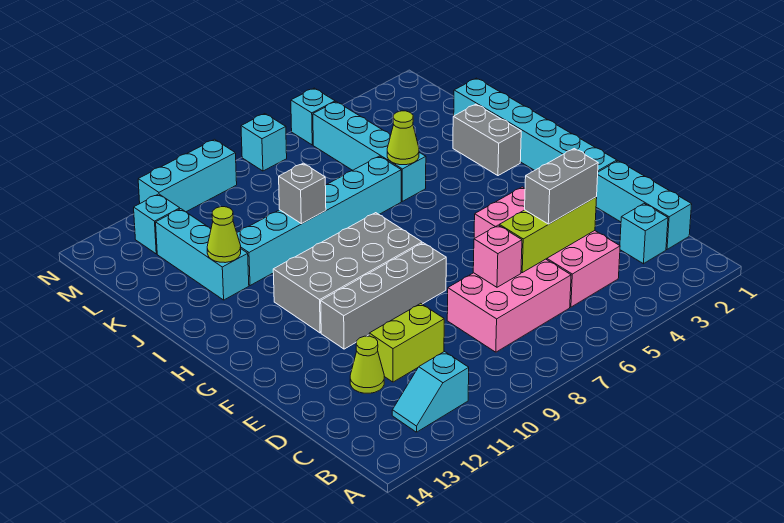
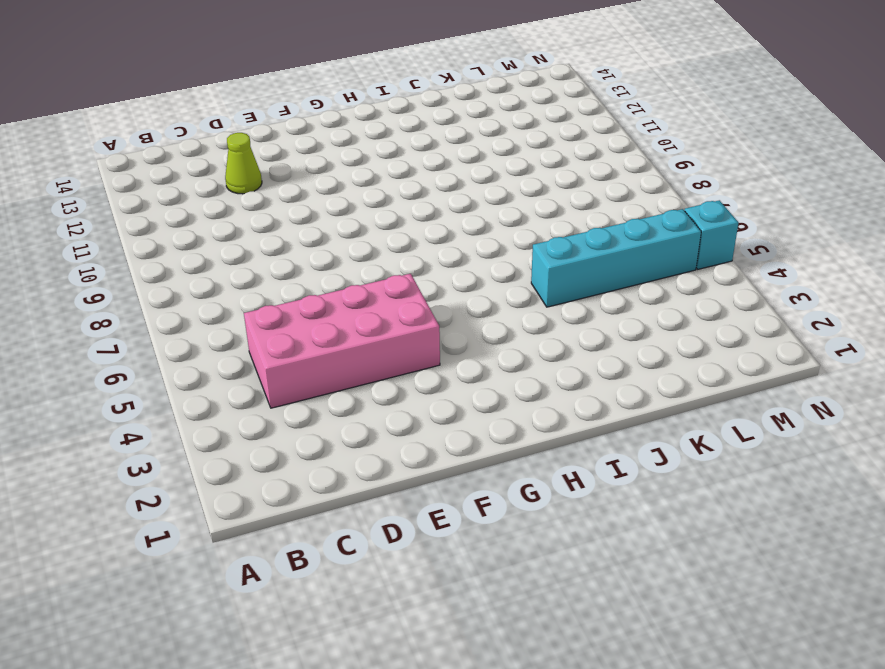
none -> cyan slope B11:B12 level 1 top 11
none -> cyan brick C1:E1 level 1
none -> cyan brick C2 level 1

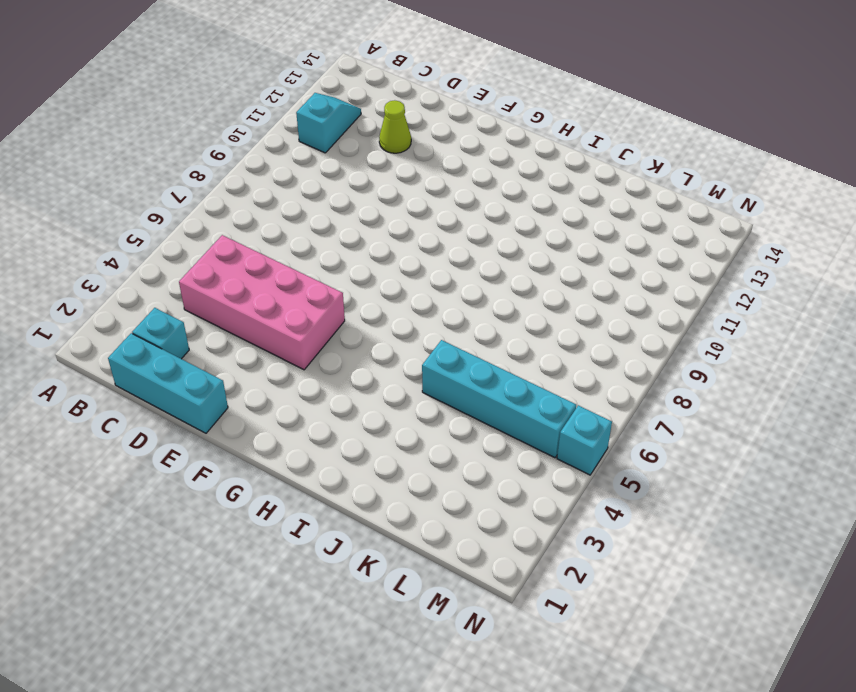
none -> pink brick C6:D8 level 1
none -> lime brick D10:D11 level 1
none -> cyan brick F1:K1 level 1

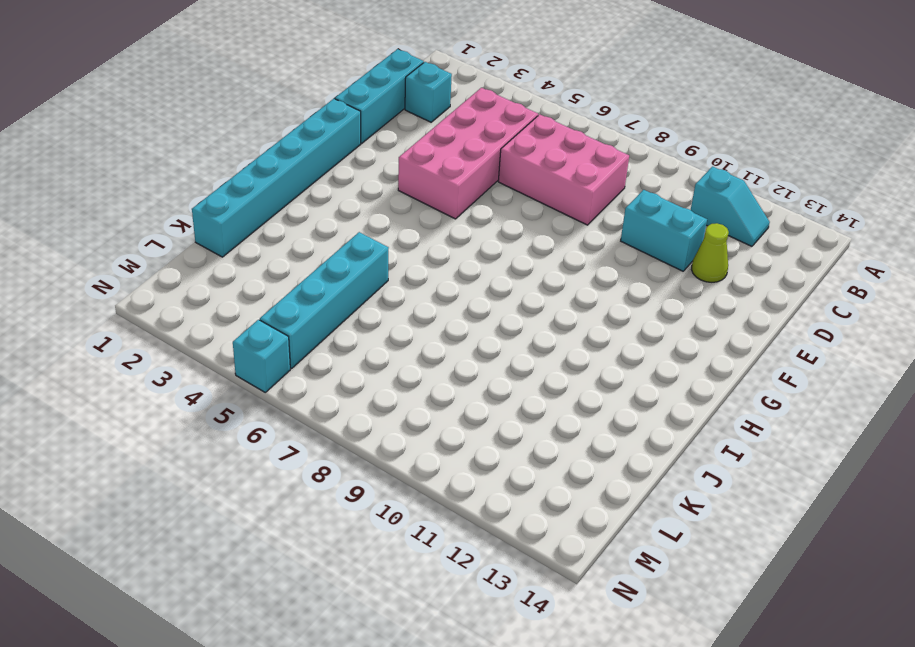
cyan brick D10:D11 level 1 -> lime brick D10:D11 level 1
none -> grey brick F8:F11 level 1
none -> grey brick G8:H11 level 1
none -> grey brick I2:J2 level 1

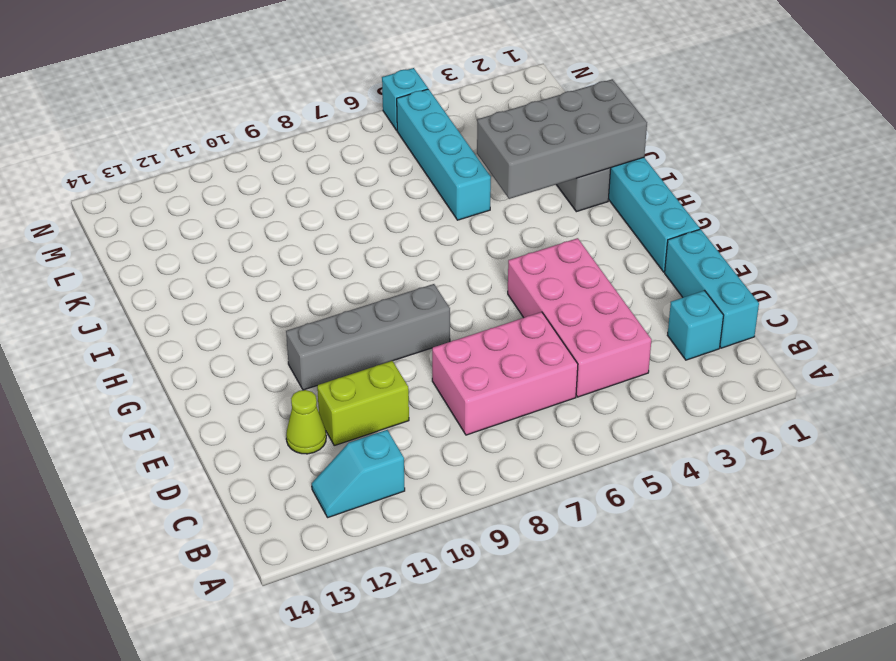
grey brick I1:J4 level 2 -> grey brick G8:H11 level 1
none -> cyan brick J6:J11 level 1
none -> cyan brick J12:L12 level 1
none -> cyan brick M12 level 1

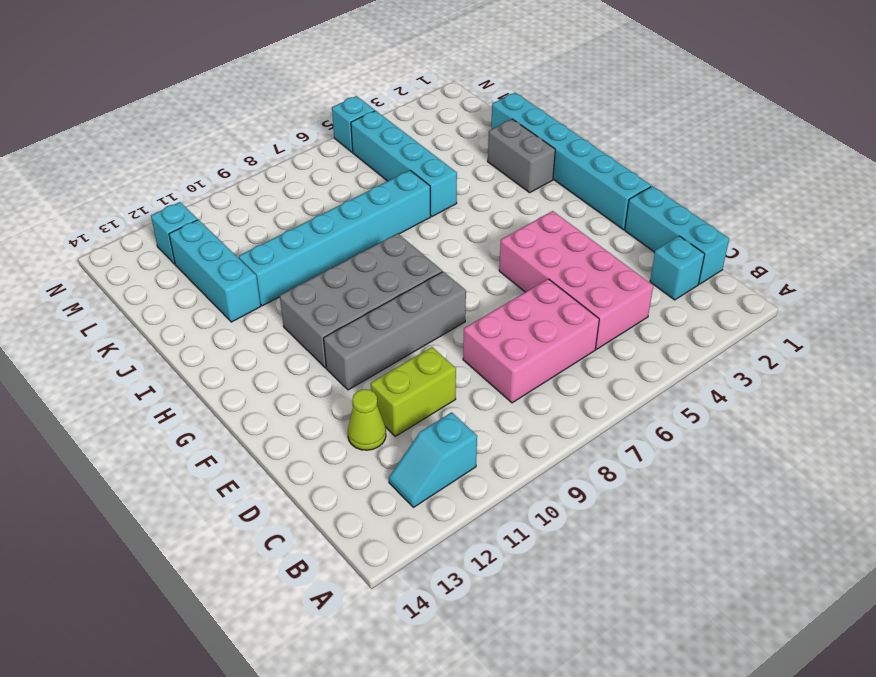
none -> cyan brick N7 level 1
none -> cyan brick N9:N11 level 1
none -> lime brick D4:D6 level 2

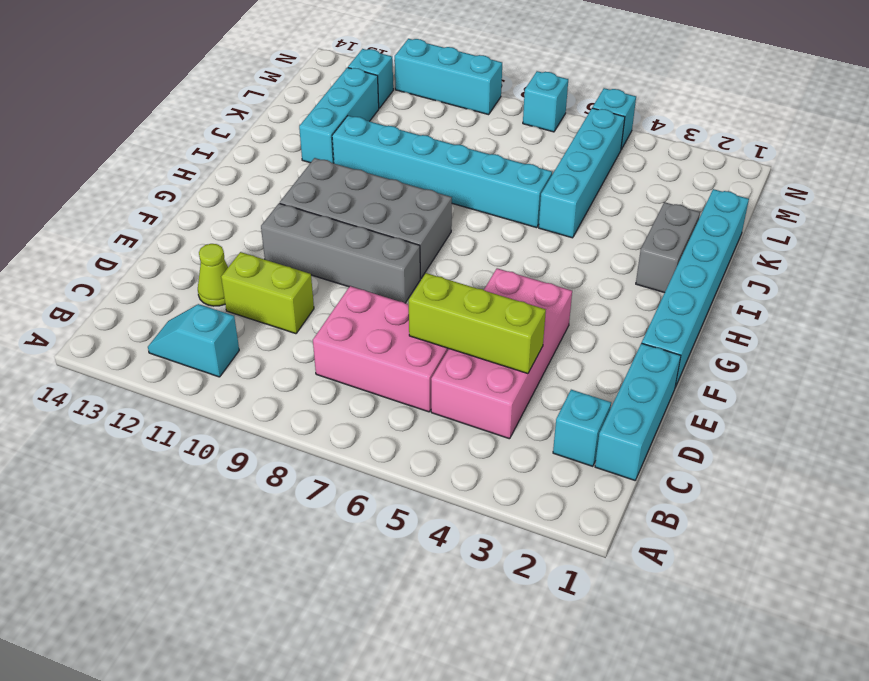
none -> pink brick D7 level 2
none -> lime cone J5 level 2
none -> grey brick J9 level 2

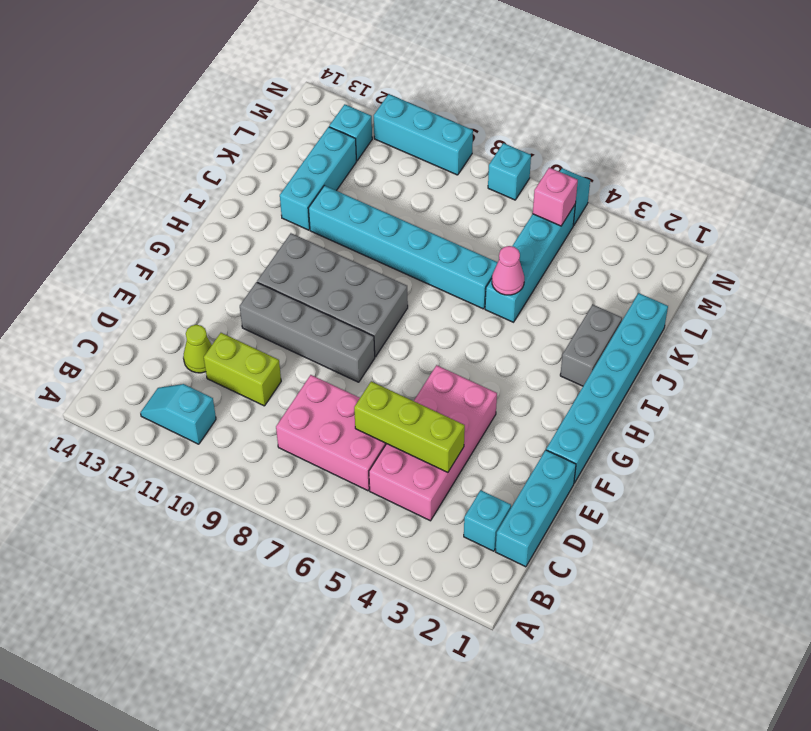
pink cone J5 level 2 -> lime cone J5 level 2
pink brick M5 level 2 -> pink brick D7 level 2
none -> grey brick J9 level 2
none -> lime cone J12 level 2
none -> grey brick D4:D5 level 3

